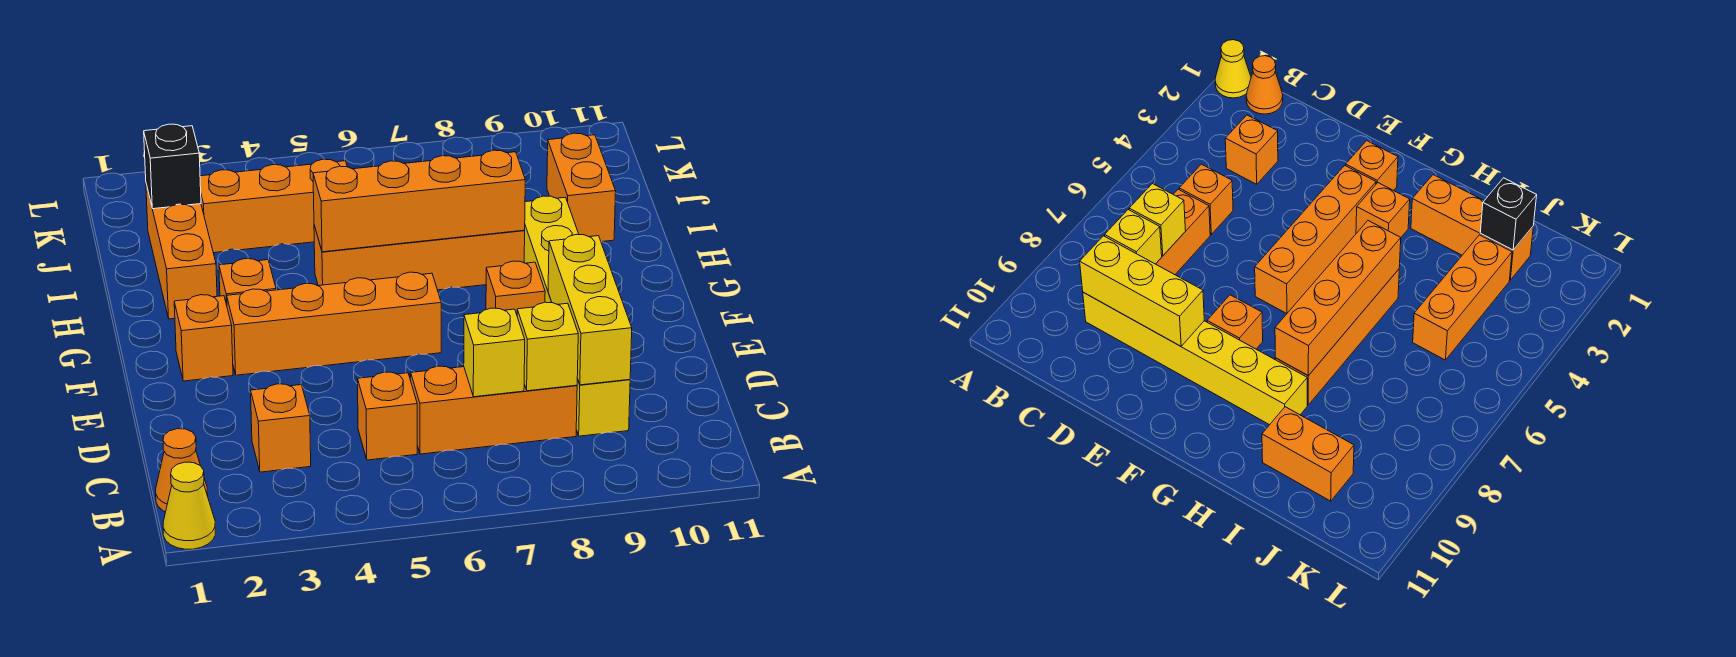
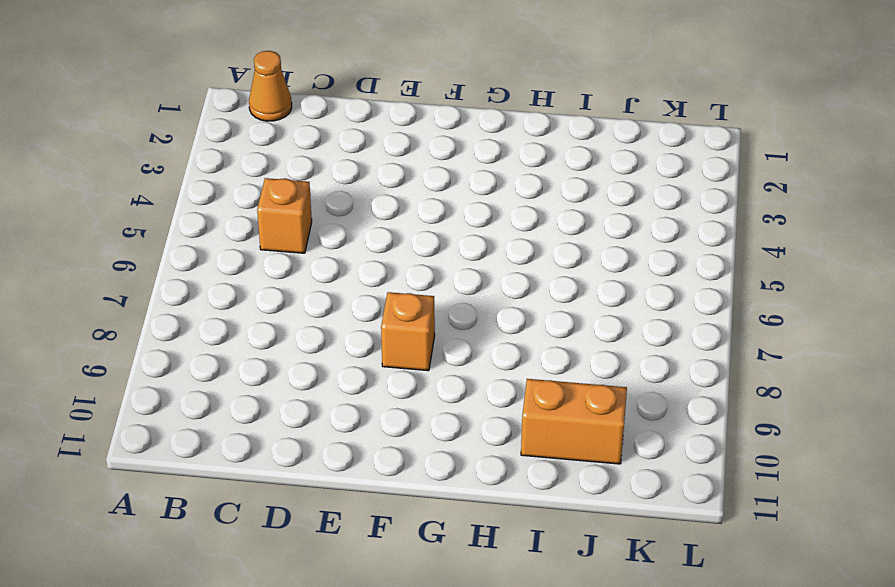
none -> yellow cone A1 level 1
none -> orange brick C3 level 1
none -> orange brick C6:C8 level 1

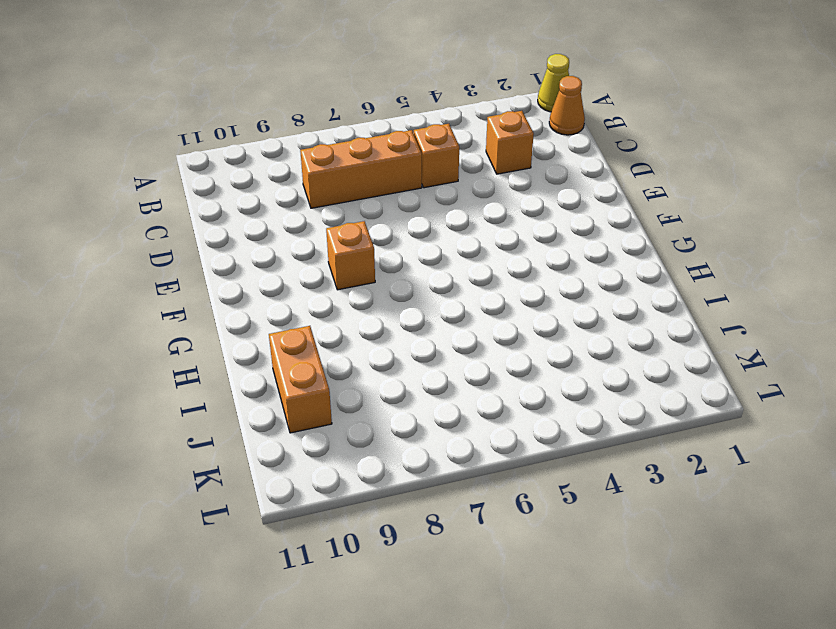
none -> yellow brick C9:H9 level 1
none -> orange brick F2 level 1
none -> orange brick F3:F6 level 1

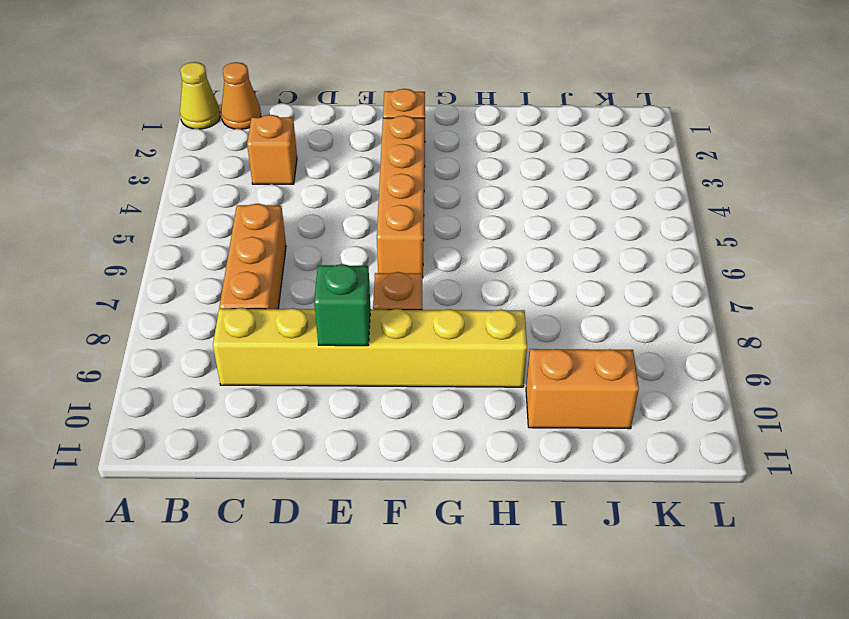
green brick E9 level 2 -> yellow brick C9:E9 level 2
none -> orange brick C5 level 1
none -> orange brick G3 level 1
none -> orange brick H2:J2 level 1

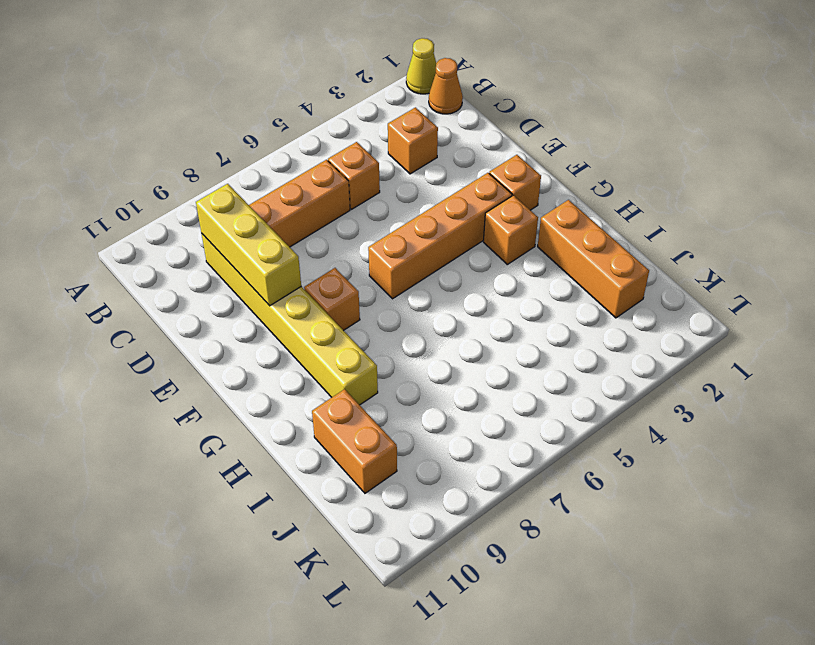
none -> orange brick H5:H8 level 1
none -> orange brick J3:J5 level 1
none -> yellow brick C7 level 2

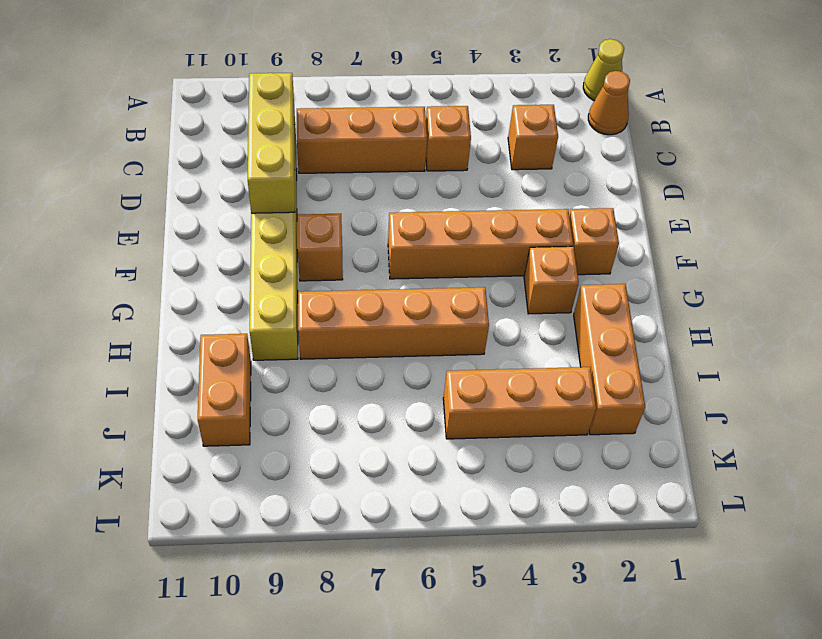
none -> yellow brick C7 level 2
none -> yellow brick C8 level 2
none -> orange brick H5:H8 level 2

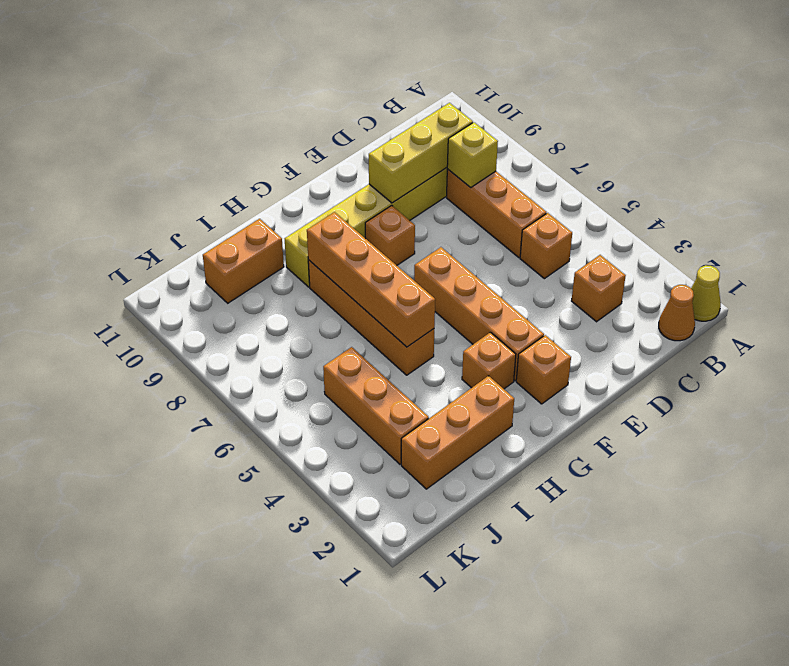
none -> yellow brick C7 level 2
none -> black brick J2 level 2

